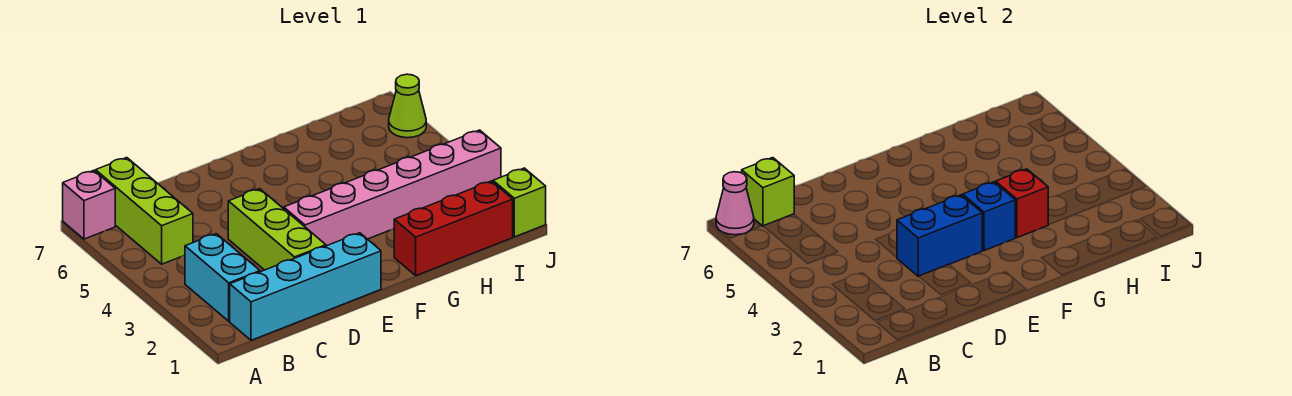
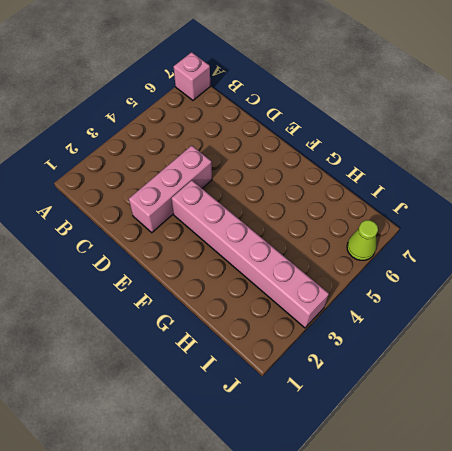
pink brick D2:D4 level 1 -> lime brick D2:D4 level 1
none -> cyan brick B1:E1 level 1
none -> cyan brick B2:B3 level 1
none -> lime brick B5:B7 level 1

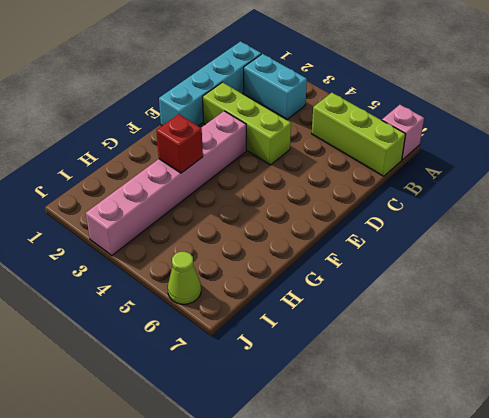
none -> red brick G1:I1 level 1
none -> lime brick J1 level 1
none -> pink cone A7 level 2

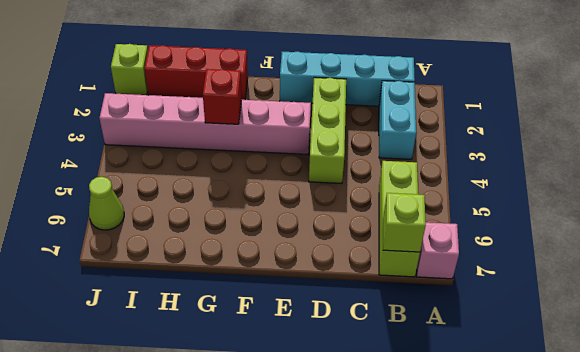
none -> pink cone A7 level 2
none -> blue brick D3:E3 level 2
none -> blue brick F3 level 2

